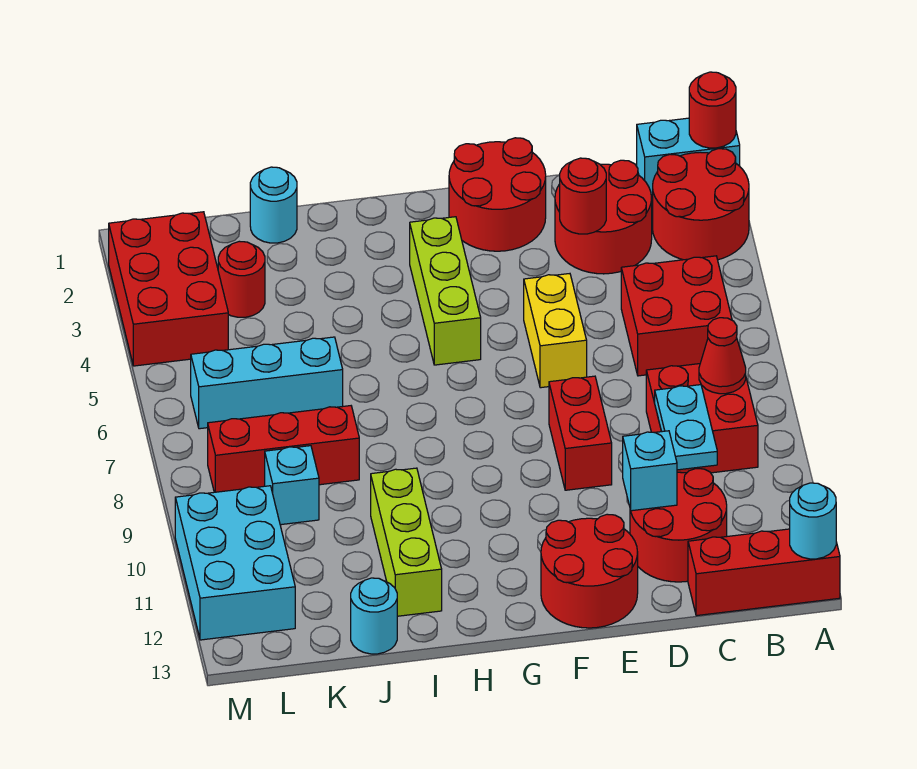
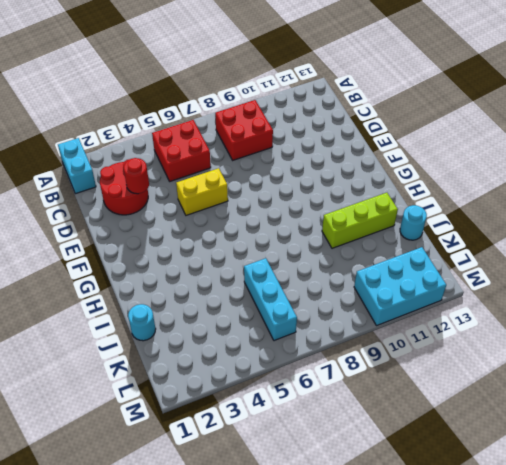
none -> red round brick A2:B3 level 1
none -> red brick A13:C13 level 1
none -> red round brick C11:D12 level 1

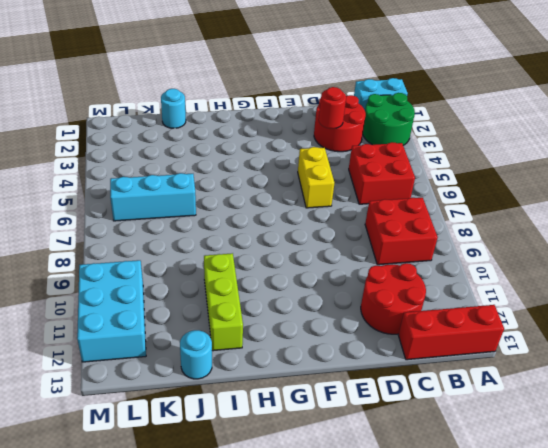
green round brick A2:B3 level 1 -> red round brick A2:B3 level 1
none -> red round brick E1:F2 level 1
none -> red brick E8:E9 level 1
none -> red round brick E12:F13 level 1

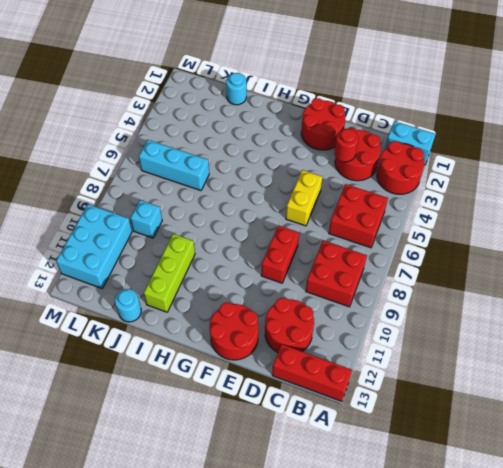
none -> lime brick G3:G5 level 1
none -> red brick J8:L8 level 1
none -> red round brick K3 level 1

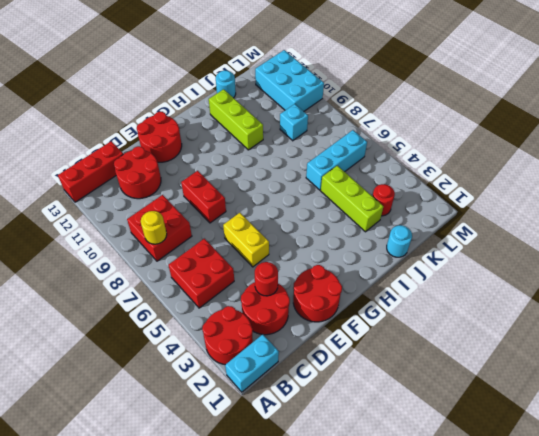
yellow round brick B8 level 2 -> red cone B8 level 2
lime brick J3:J5 level 1 -> lime brick G3:G5 level 1
none -> red brick J8:L8 level 1
none -> red brick L2:M4 level 1
none -> red round brick A1 level 2

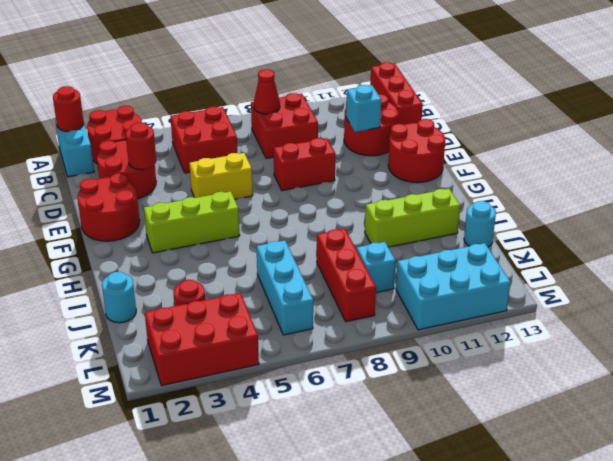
none -> cyan round brick A13 level 2
none -> cyan plate C9:C10 level 2

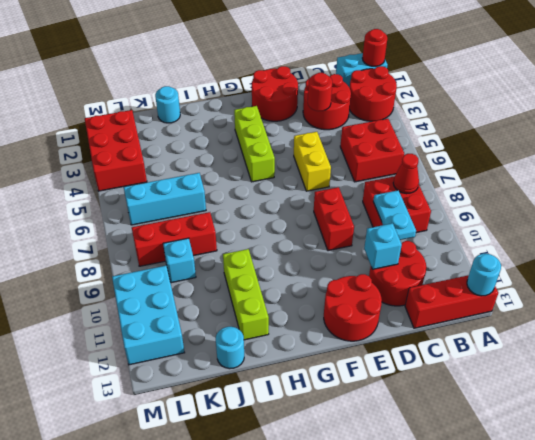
none -> red round brick K3 level 1

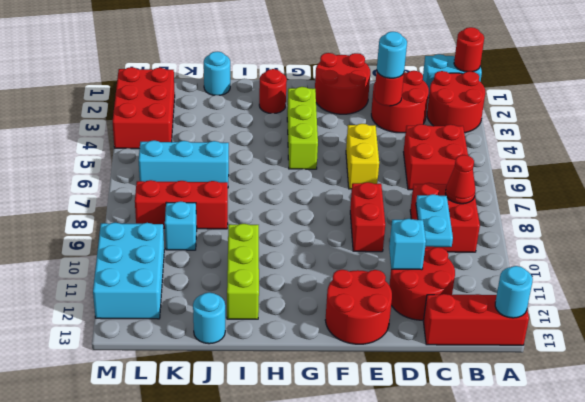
cyan round brick D3 level 3 -> none
red round brick H2 level 1 -> red round brick K3 level 1

